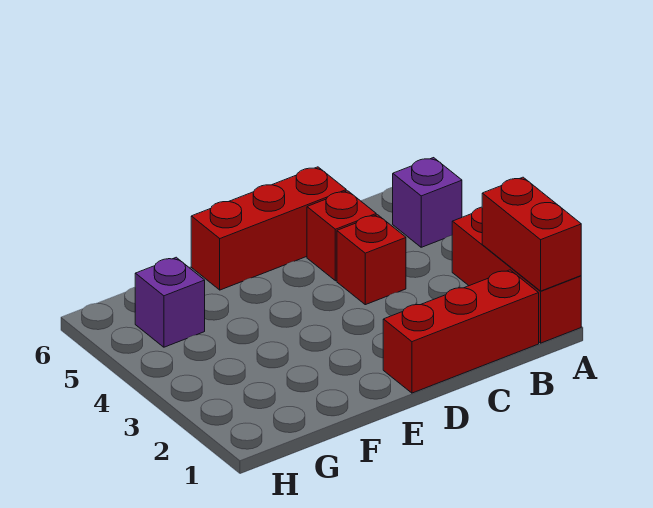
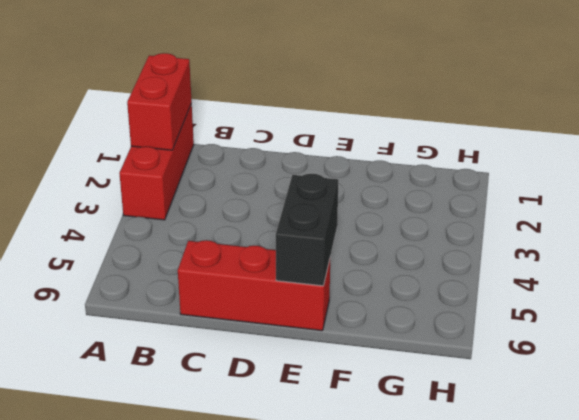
black brick E5:E6 level 2 -> none
none -> purple brick A5 level 1
none -> red brick B1:D1 level 1

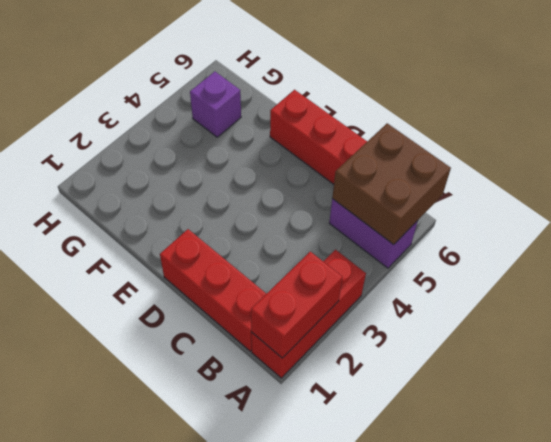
purple brick A5:B5 level 1 -> purple brick A5 level 1
brown brick A5:B6 level 2 -> none
none -> red brick C4 level 1
none -> red brick C5 level 1

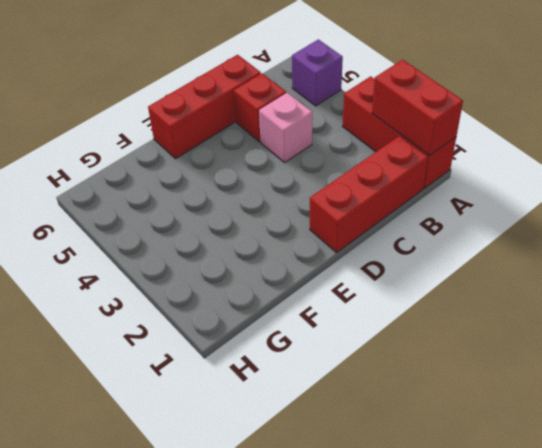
pink brick C4 level 1 -> red brick C4 level 1
none -> purple brick G5 level 1

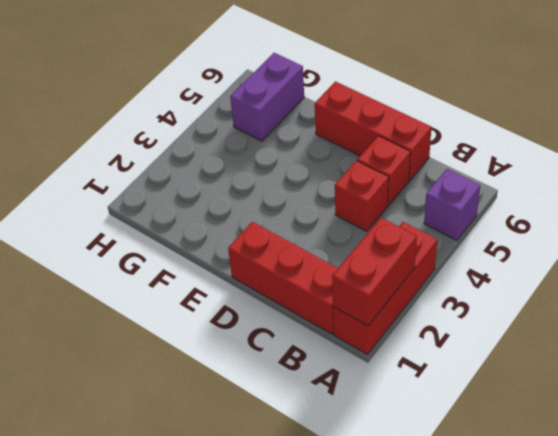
purple brick G5:G6 level 1 -> purple brick G5 level 1

